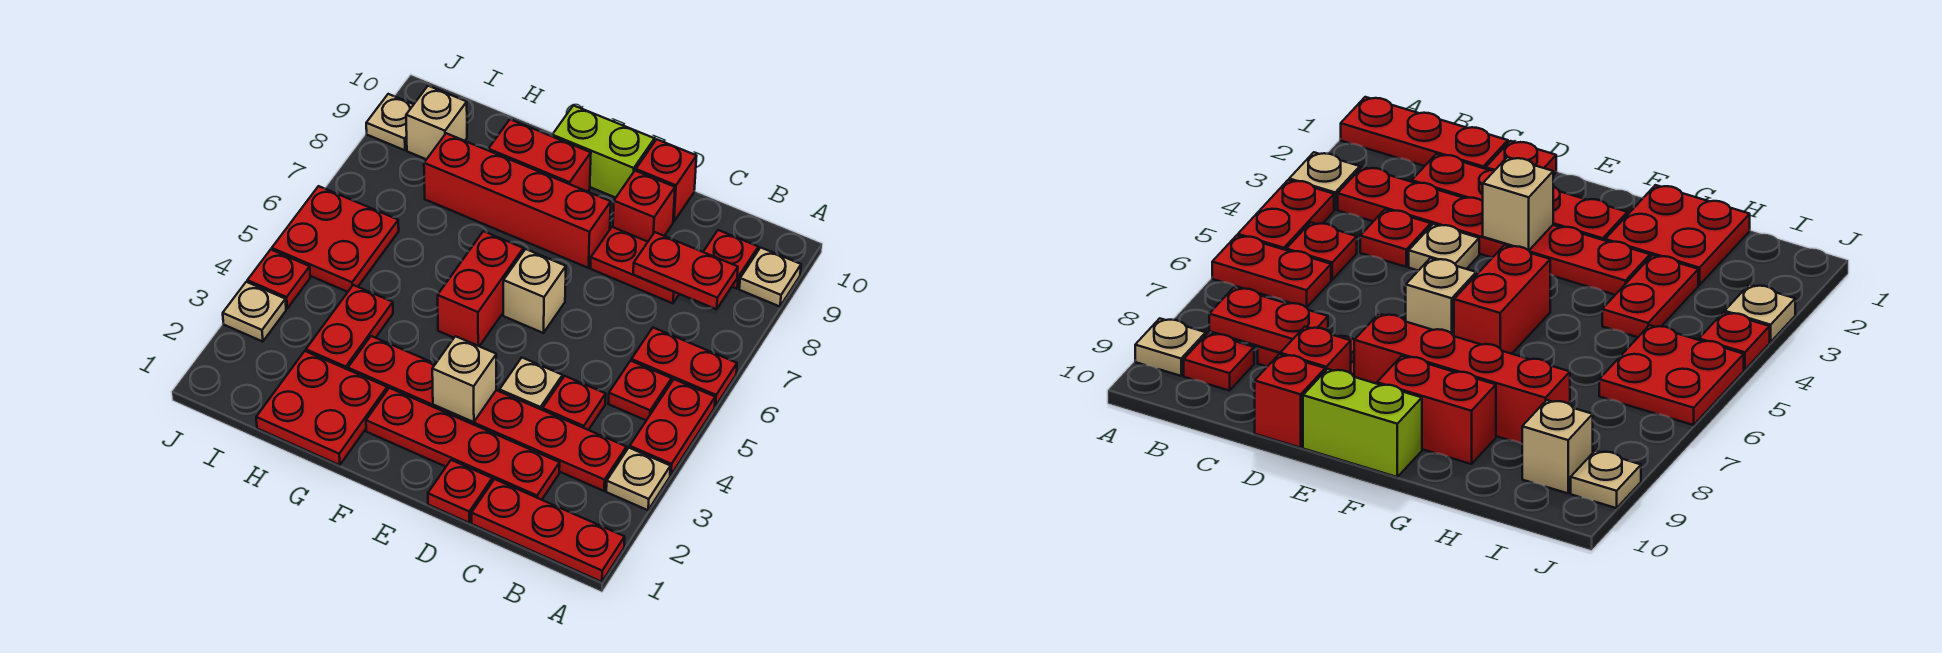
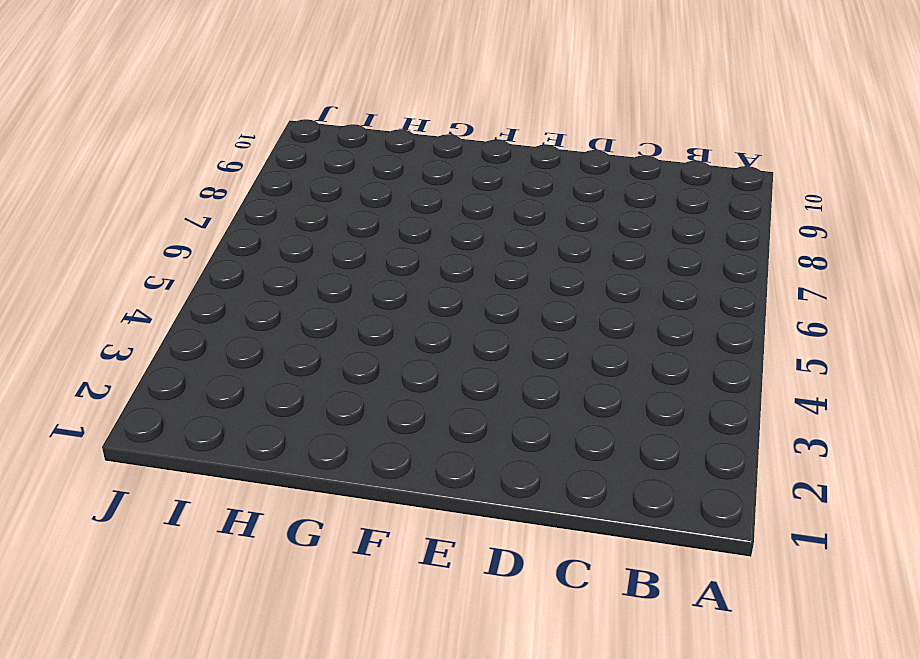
none -> red plate A1:C1 level 1
none -> tan plate A3 level 1
none -> red plate A4:A5 level 1

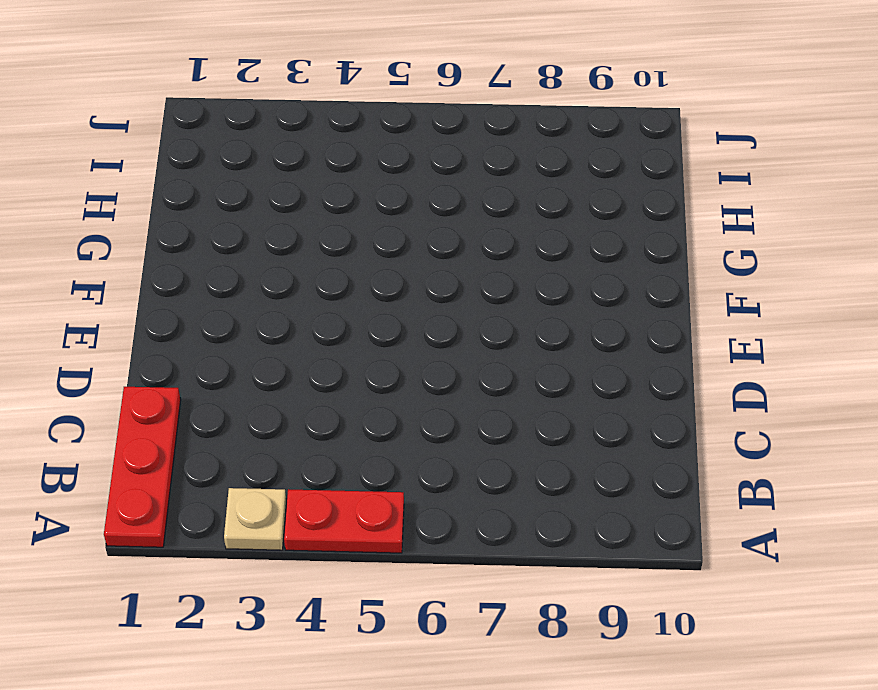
none -> red plate A6:B6 level 1
none -> tan plate A9 level 1
none -> red plate B3:G3 level 1

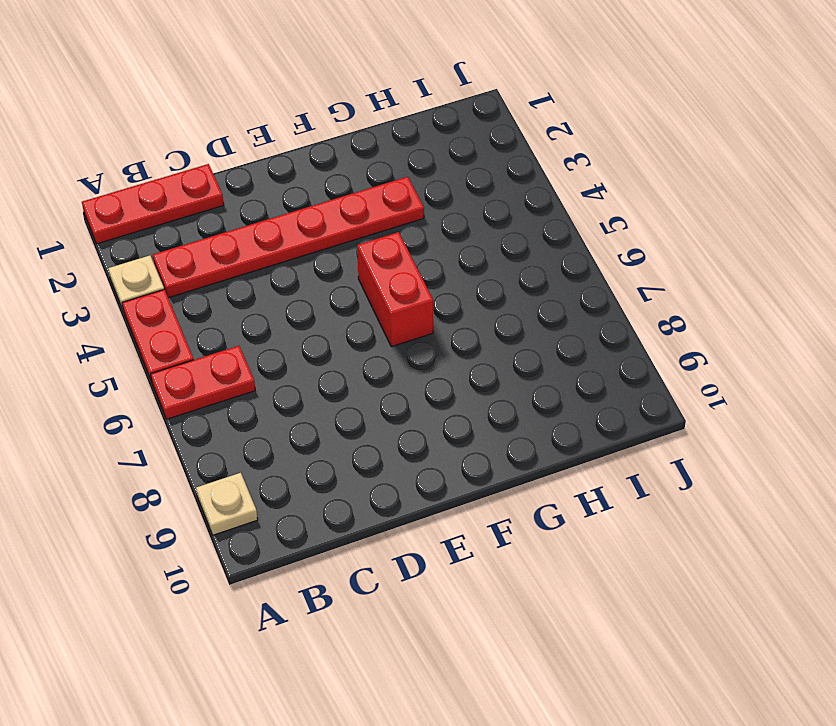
none -> red plate B5 level 1
none -> red plate B9 level 1
none -> red plate C2:F2 level 1

